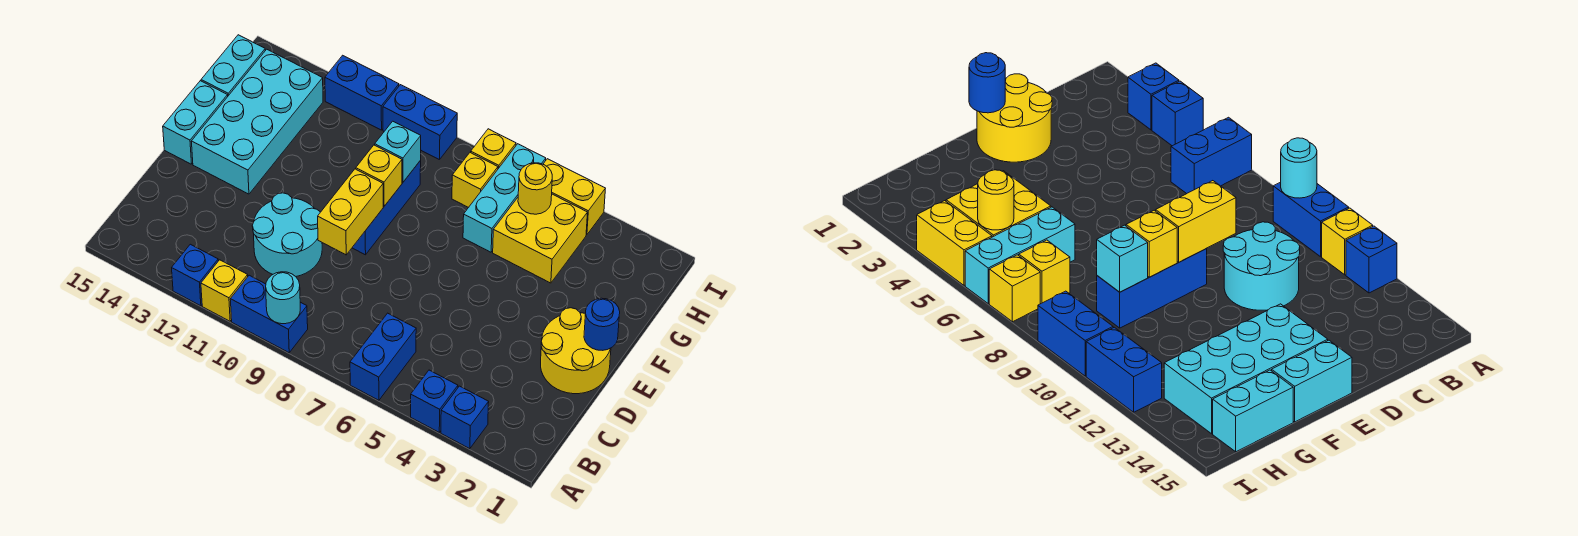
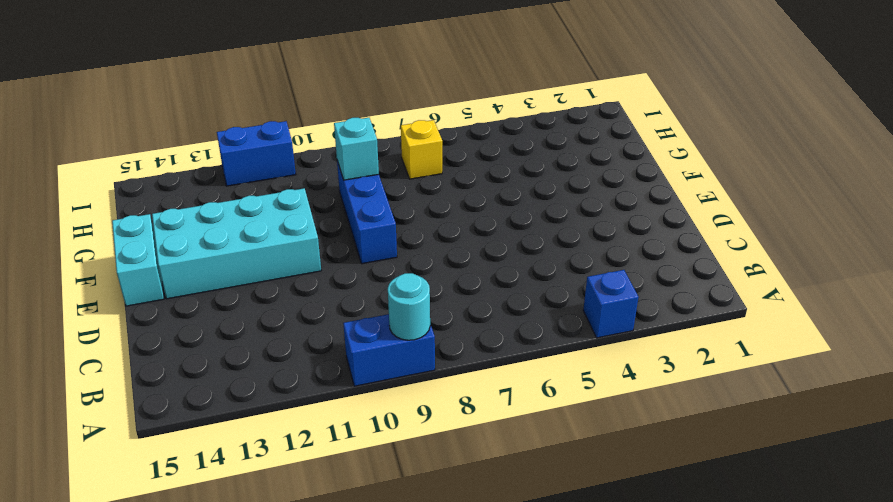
cyan brick E11:F14 level 1 -> cyan brick E13:H14 level 1
none -> blue brick A3 level 1
none -> blue brick A6:B6 level 1
none -> yellow brick A11 level 1

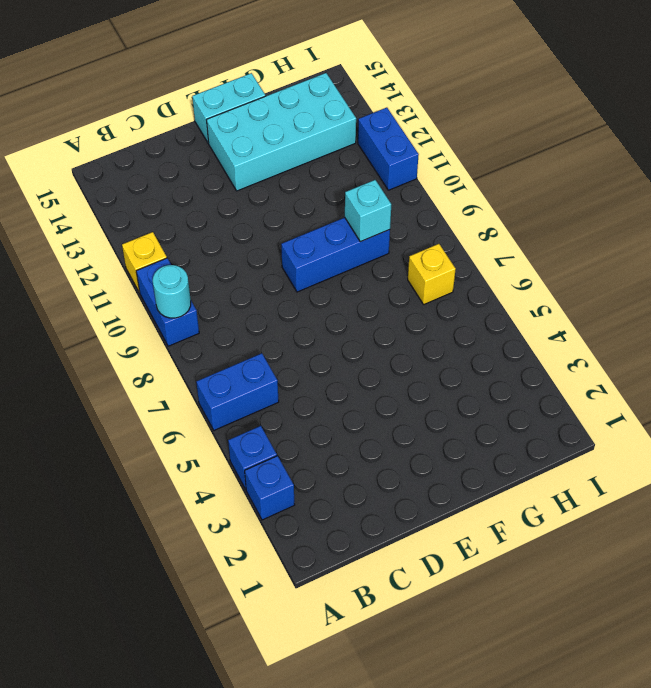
none -> blue brick A12 level 1
none -> cyan round brick C10:D11 level 1
none -> yellow round brick D1:E2 level 1

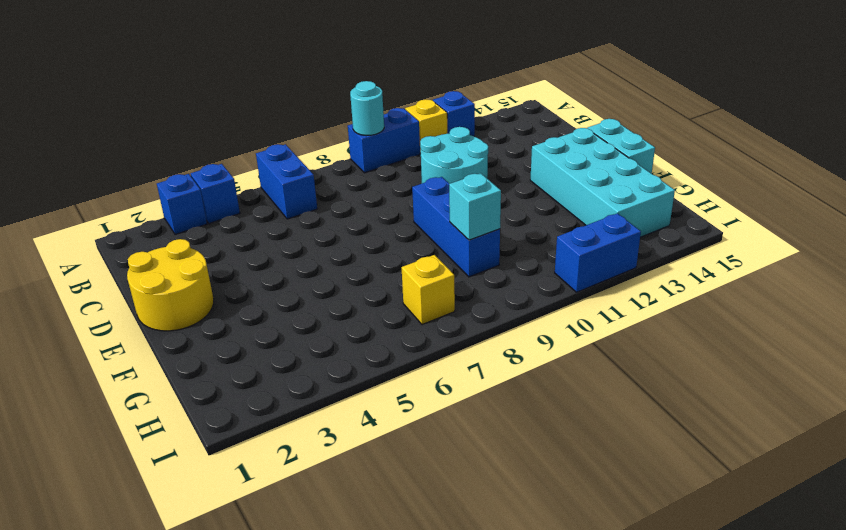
none -> yellow brick G4:H5 level 1
none -> cyan brick G6:I6 level 1
none -> cyan brick G15:H15 level 1

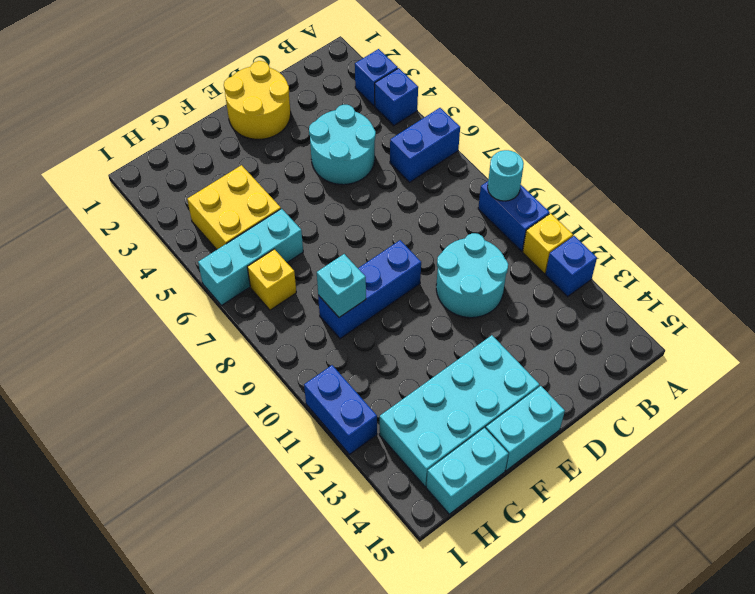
cyan round brick C4:D5 level 1 -> none
none -> yellow brick I4:I5 level 1
none -> yellow brick I7 level 1
none -> blue brick I9:I10 level 1

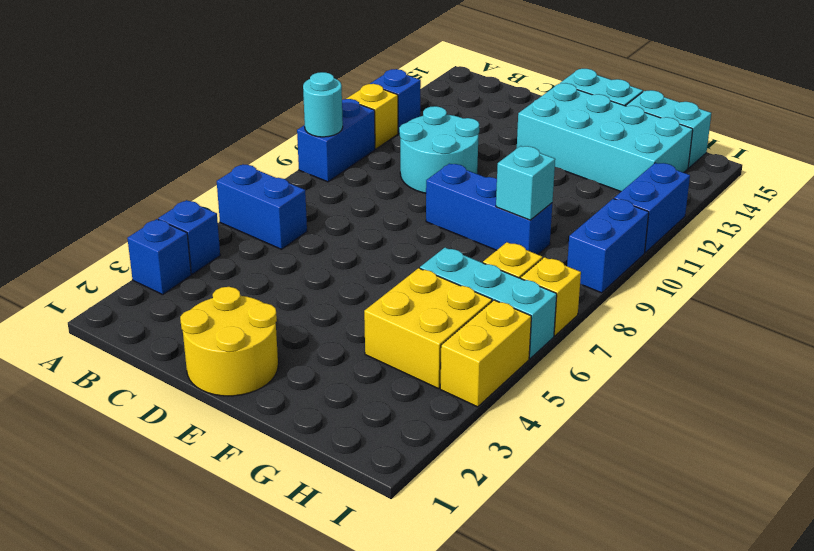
none -> yellow brick D9:E9 level 2
none -> blue round brick E1 level 2
none -> yellow brick F9 level 2

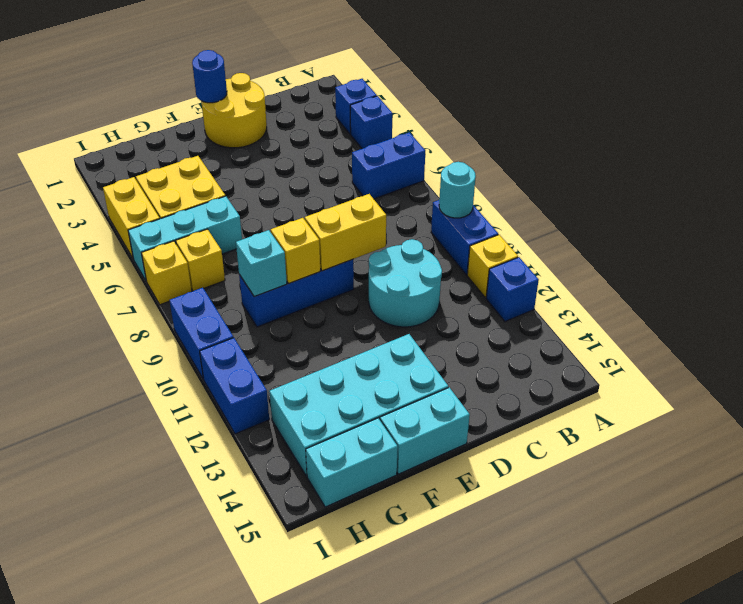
none -> yellow round brick H5 level 2

